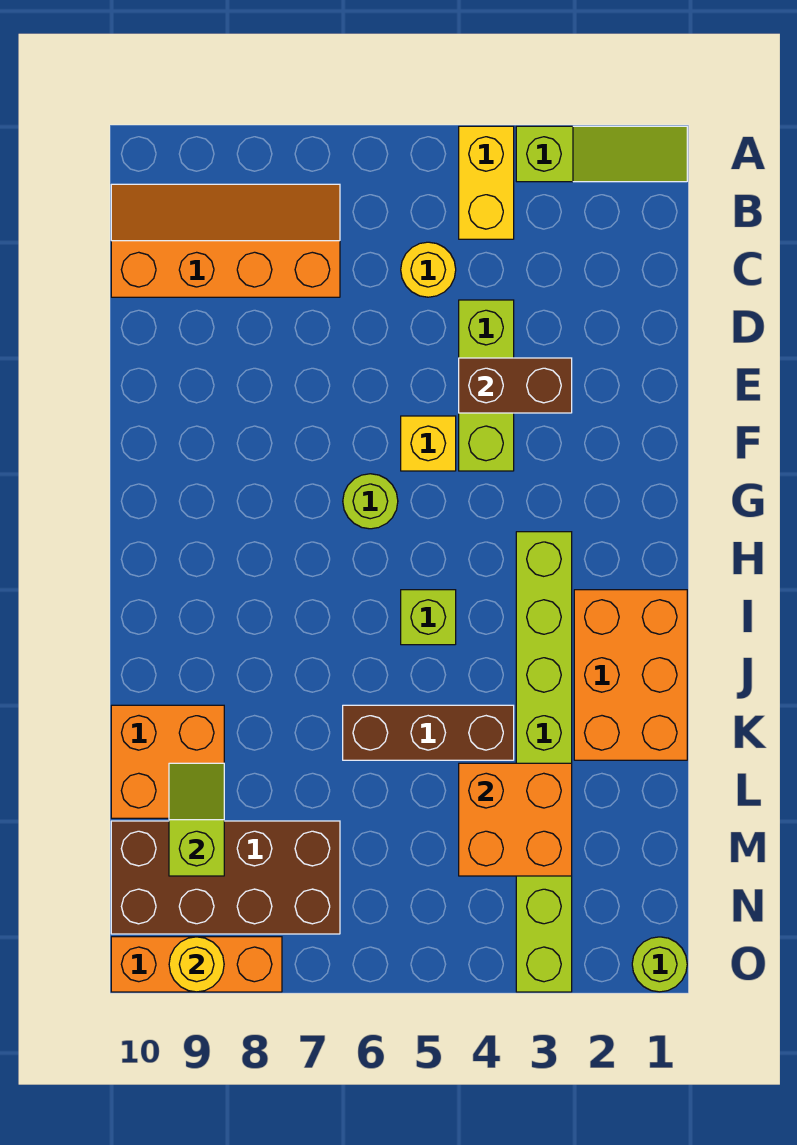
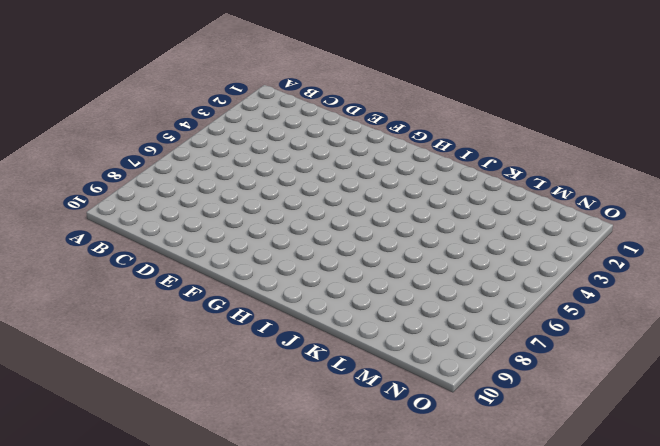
none -> lime slope A1:A3 level 1 top 3
none -> yellow brick A4:B4 level 1
none -> orange slope B7:C10 level 1 top C

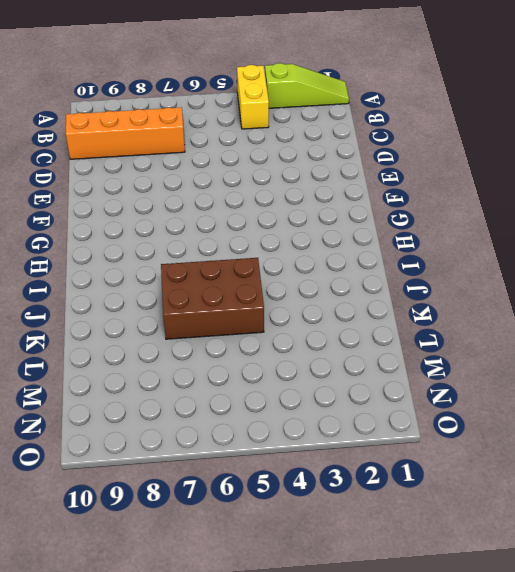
brown brick J5:K7 level 1 -> brown brick K4:K6 level 1
none -> yellow round brick C5 level 1
none -> lime brick D4:F4 level 1
none -> yellow brick F5 level 1

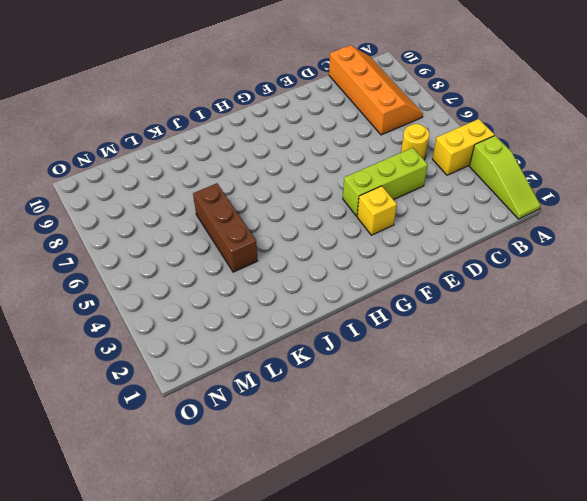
yellow brick F3 level 1 -> yellow brick F5 level 1
none -> lime round brick G6 level 1
none -> lime brick H3:O3 level 1
none -> orange brick I1:K2 level 1

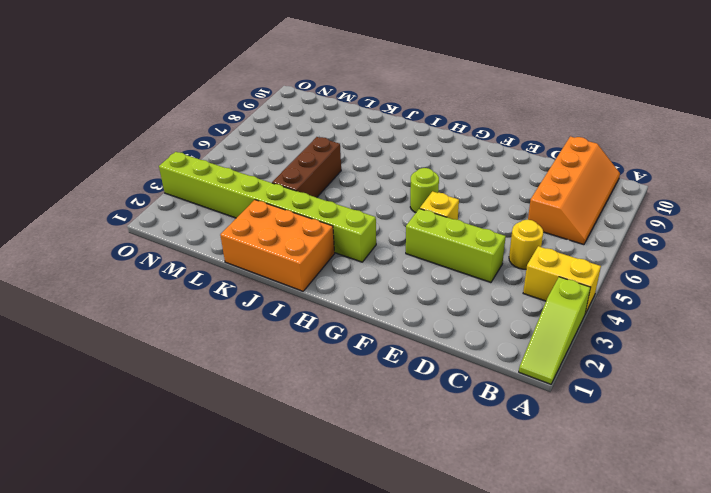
none -> lime brick I5 level 1
none -> orange brick K9:L10 level 1
none -> brown brick M7:N10 level 1

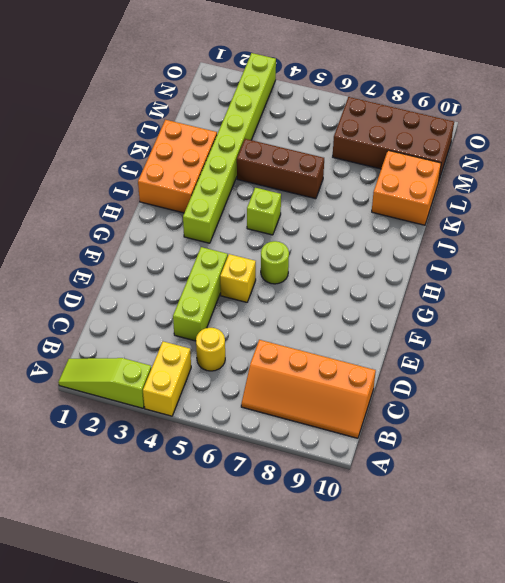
none -> lime round brick O1 level 1
none -> orange brick O8:O10 level 1
none -> brown brick E3:E4 level 2

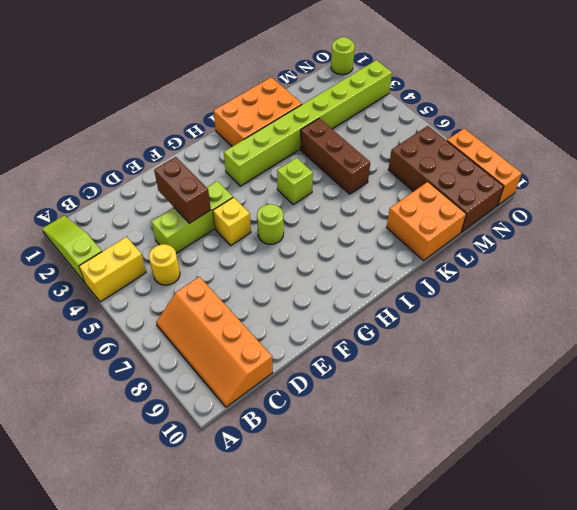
none -> orange brick L3:M4 level 2
none -> lime slope L9:M9 level 2 top M
none -> yellow round brick O9 level 2

